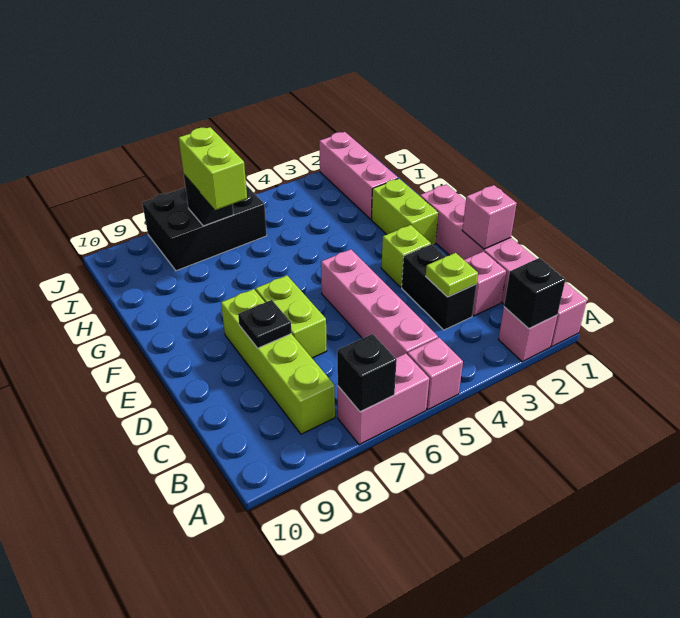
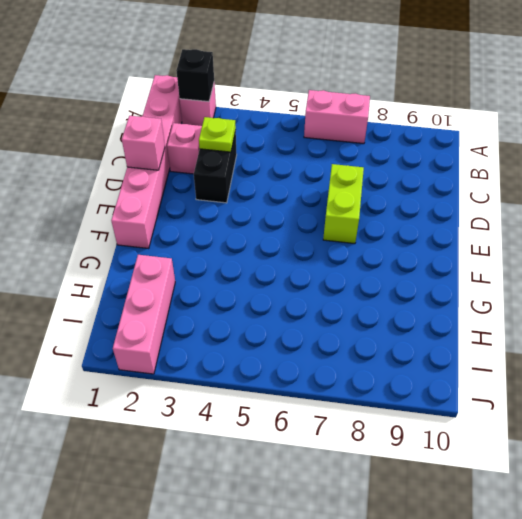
none -> pink brick A5 level 1
none -> pink brick B5:E5 level 1
none -> lime brick B8:E8 level 1

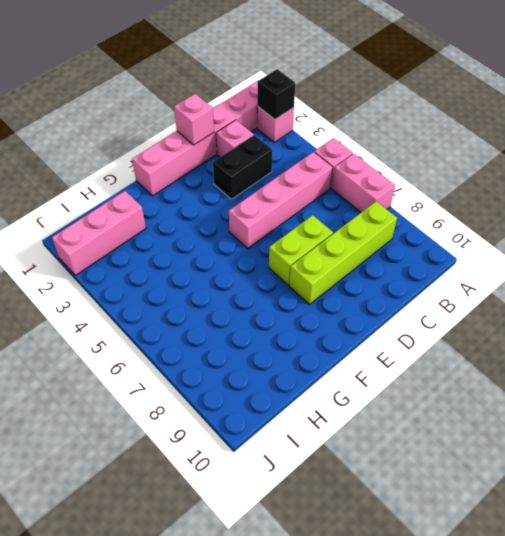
none -> lime brick E3 level 1
none -> lime brick F2:G2 level 1
none -> black brick I6:J8 level 1

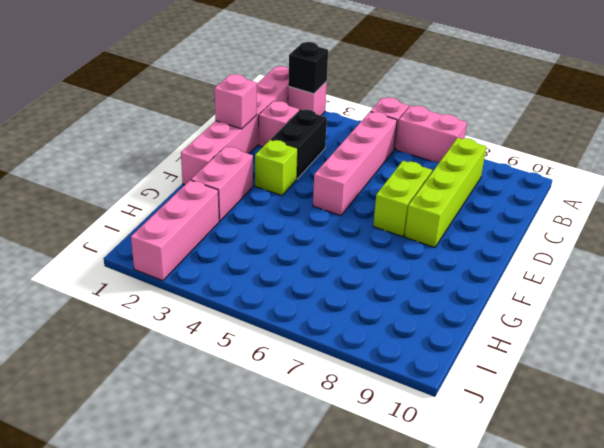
pink brick F2:G2 level 1 -> lime brick F2:G2 level 1
none -> black brick I6:J8 level 1
none -> black brick A7 level 2
none -> lime plate C3 level 2

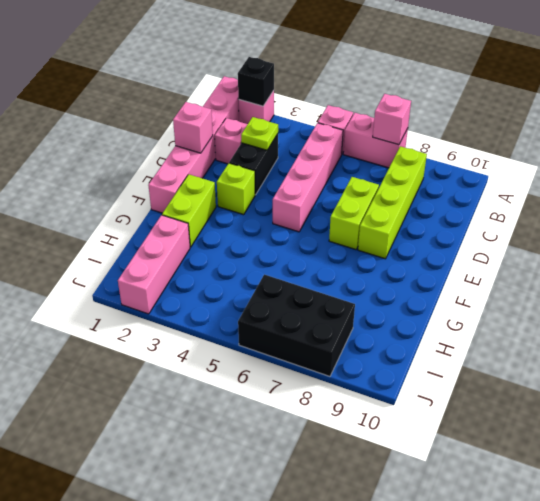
pink brick A7 level 2 -> black brick A7 level 2
none -> black plate D8 level 2
none -> black brick I7 level 2
none -> lime brick H7:I7 level 3

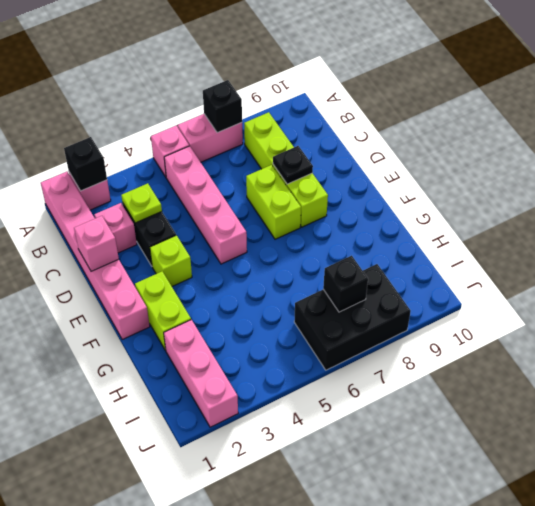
none -> lime brick H7:I7 level 3

